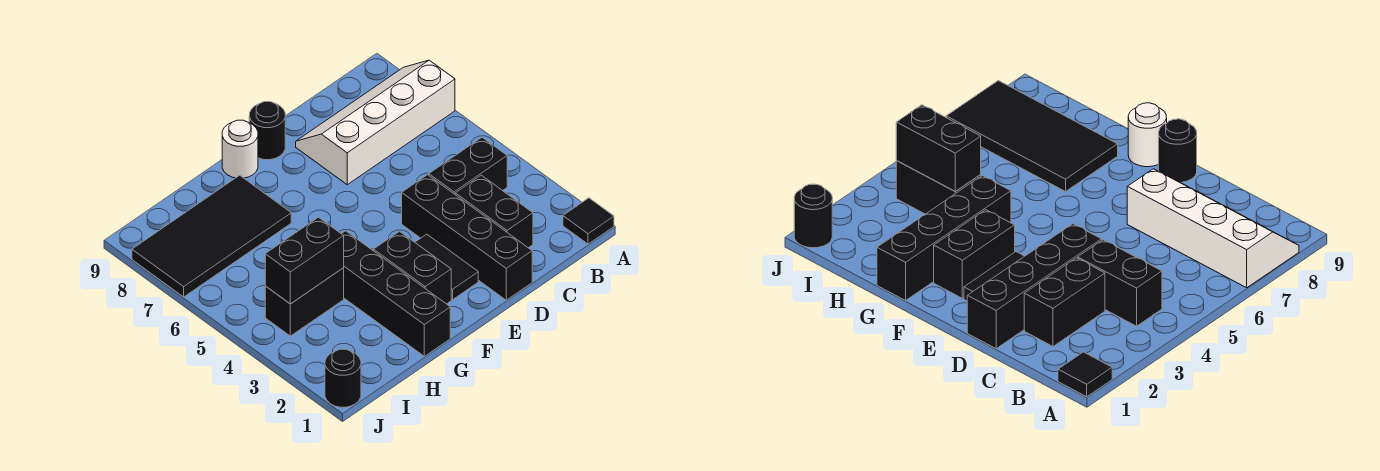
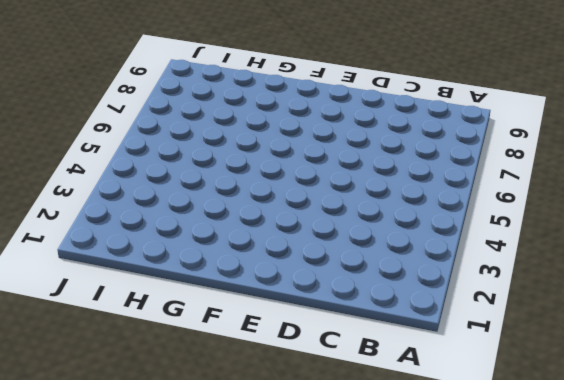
none -> black tile A1 level 1
none -> white slope A7:D8 level 1 top 7
none -> black brick B4:C4 level 1

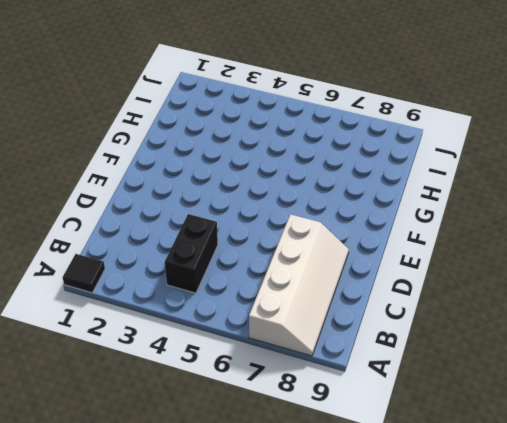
none -> black brick C2:C3 level 1
none -> black brick D1:D4 level 1
none -> black tile E2:E3 level 1

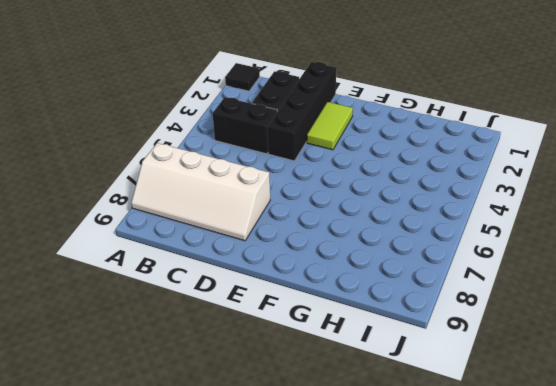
lime tile E2:E3 level 1 -> black tile E2:E3 level 1
none -> black round brick E9 level 1
none -> black brick F2:F3 level 1
none -> white round brick F9 level 1

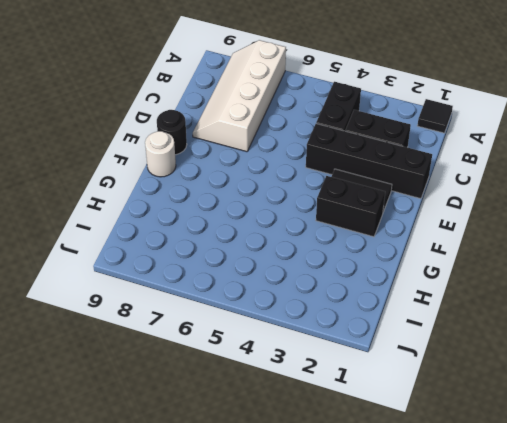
none -> black brick G1:G4 level 1
none -> black tile G7:J8 level 1
none -> black brick H4:I4 level 1

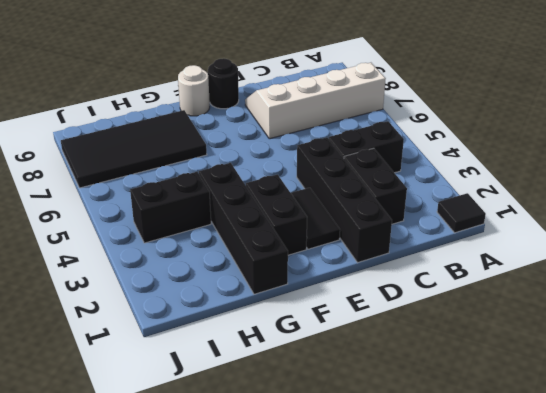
none -> black round brick J1 level 1
none -> black brick H4:I4 level 2

